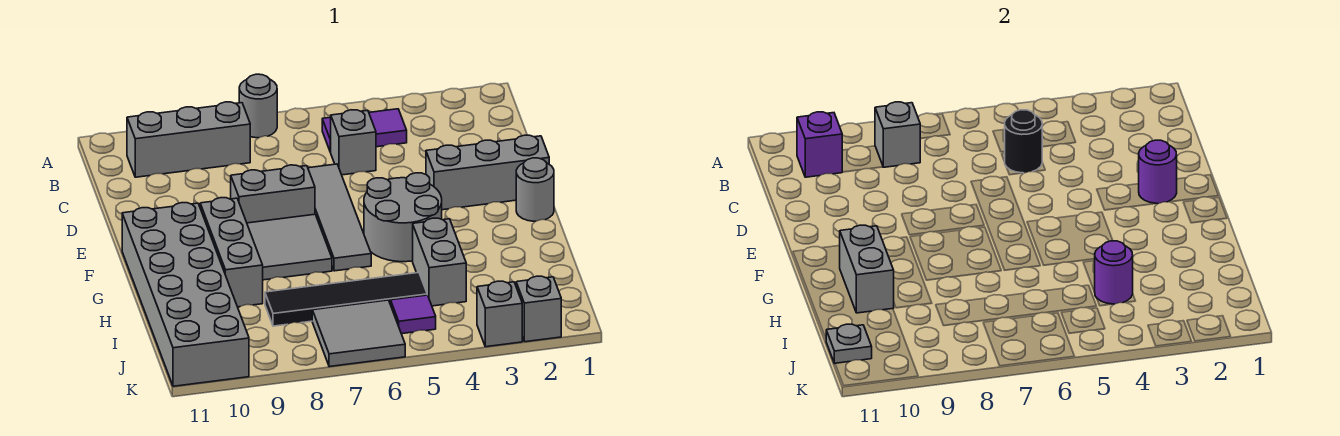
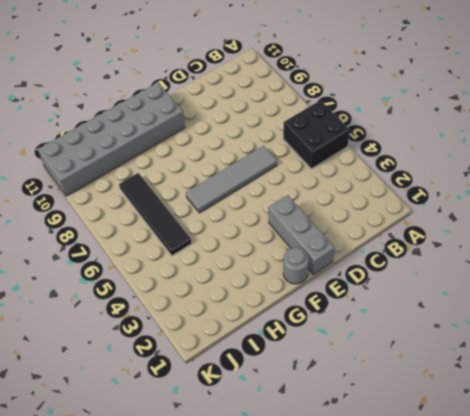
black brick A5:B6 level 1 -> purple tile B4:B5 level 1
none -> grey round brick A7 level 1
none -> grey brick B8:B10 level 1
none -> grey brick C5 level 1

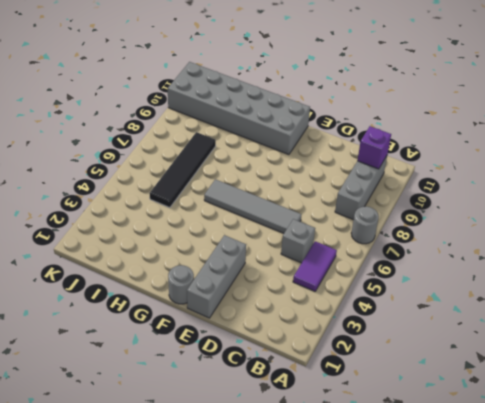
none -> grey brick E7:E8 level 1
none -> grey round brick F4:G5 level 1
none -> grey tile F7:G8 level 1

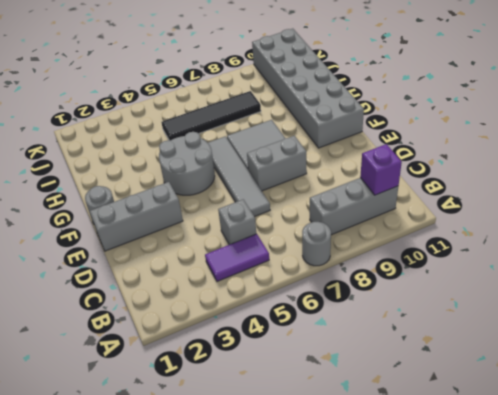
none -> grey brick F9:H9 level 1
none -> grey brick H4:I4 level 1
none -> purple tile J5 level 1

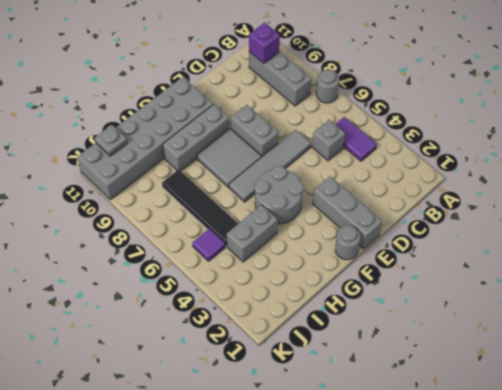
none -> grey tile J6:K7 level 1
none -> grey brick K2 level 1
none -> grey brick K3 level 1

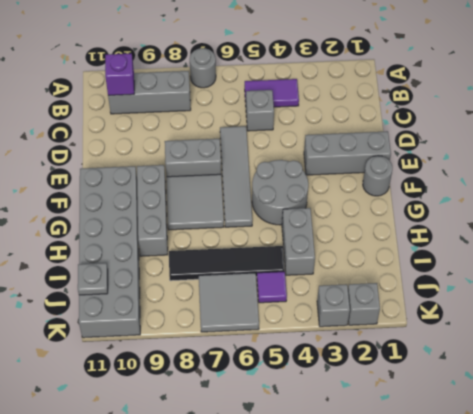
none -> grey brick B8 level 2
none -> black round brick C5 level 2
none -> purple round brick E2 level 2

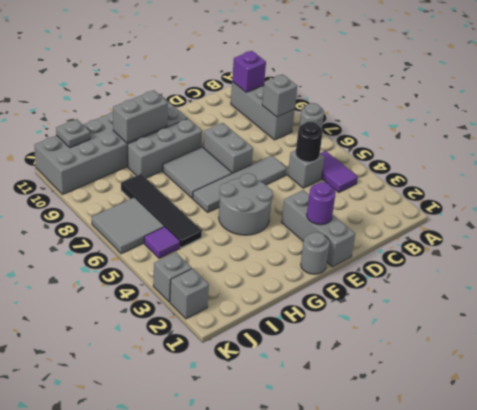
none -> grey brick H4:I4 level 1
none -> purple round brick I4 level 2

